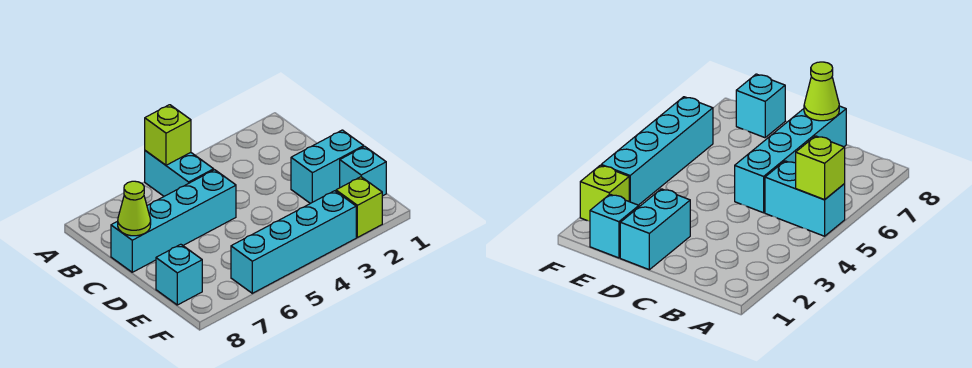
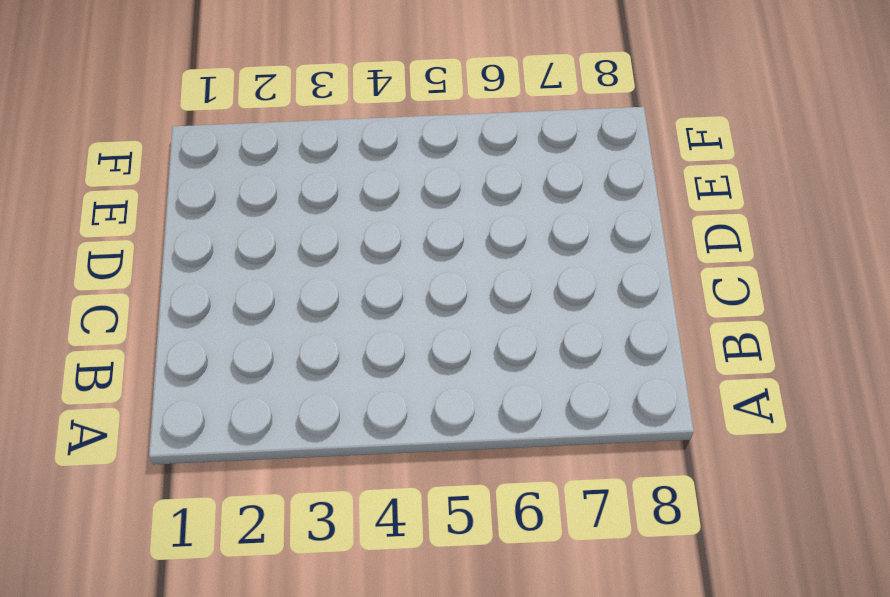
none -> cyan brick A5:B5 level 1
none -> cyan brick C5:C8 level 1

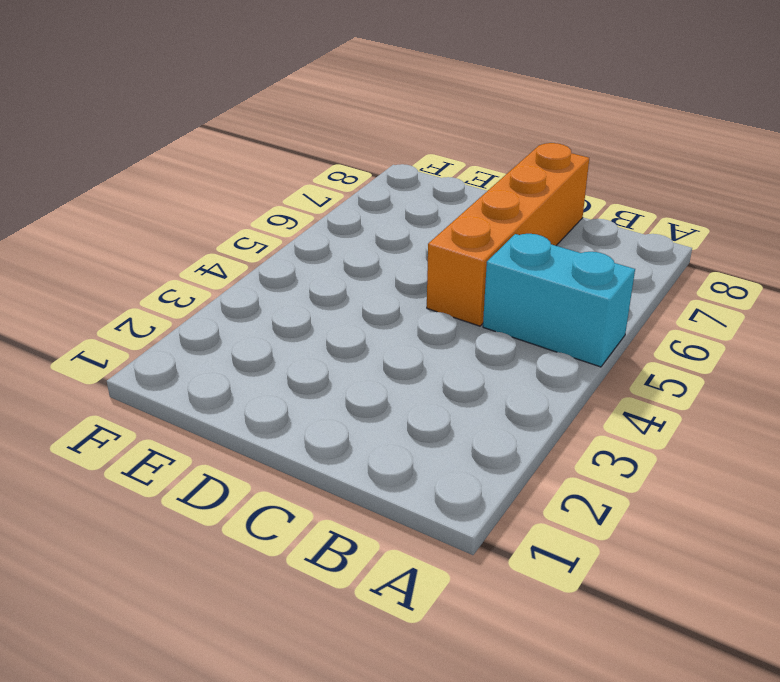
orange brick C5:C8 level 1 -> cyan brick C5:C8 level 1
none -> cyan brick D1:D2 level 1
none -> cyan brick E1 level 1

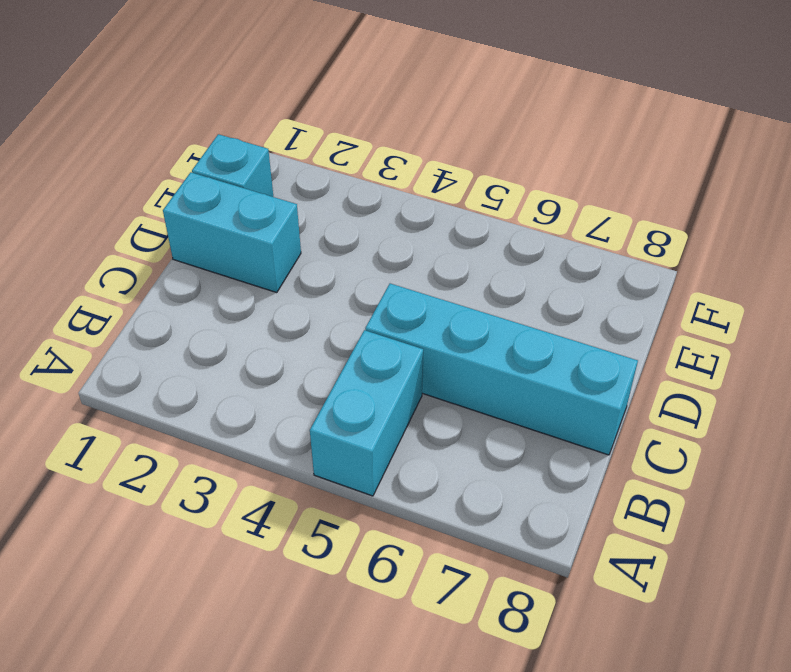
none -> cyan brick E8 level 1
none -> lime brick F2 level 1

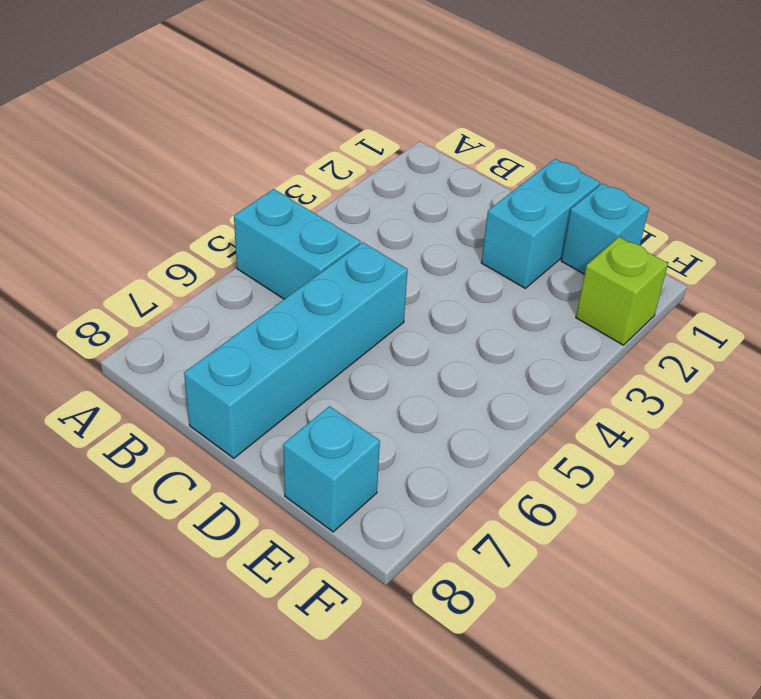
none -> cyan brick F3:F6 level 1
none -> lime brick A5 level 2

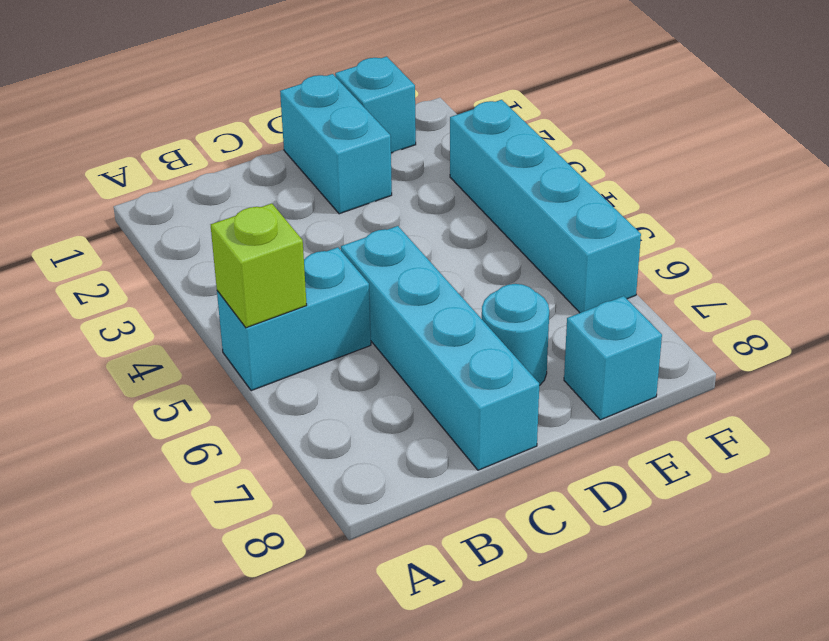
cyan round brick D7 level 1 -> none
none -> lime brick F2 level 1
none -> lime cone C8 level 2

